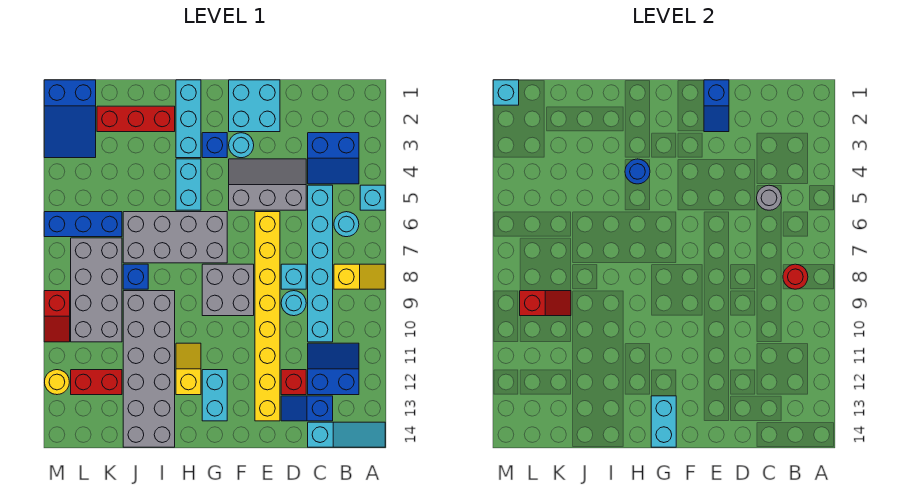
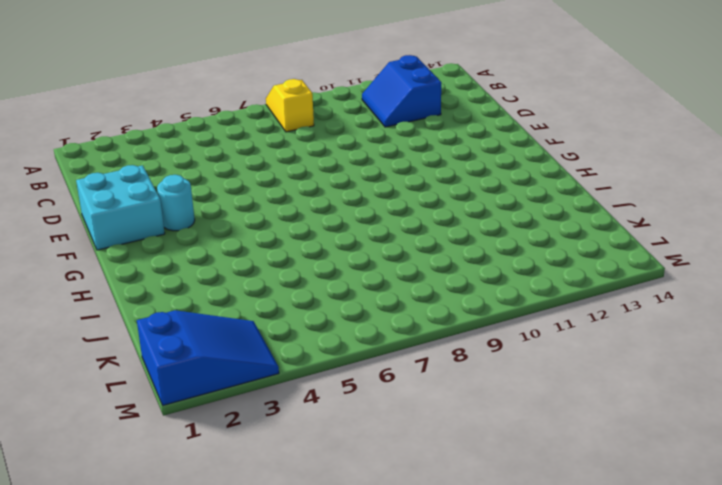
none -> cyan brick A5 level 1
none -> cyan slope A14:C14 level 1 top C
none -> blue slope B3:C4 level 1 top 3
none -> cyan round brick B6 level 1

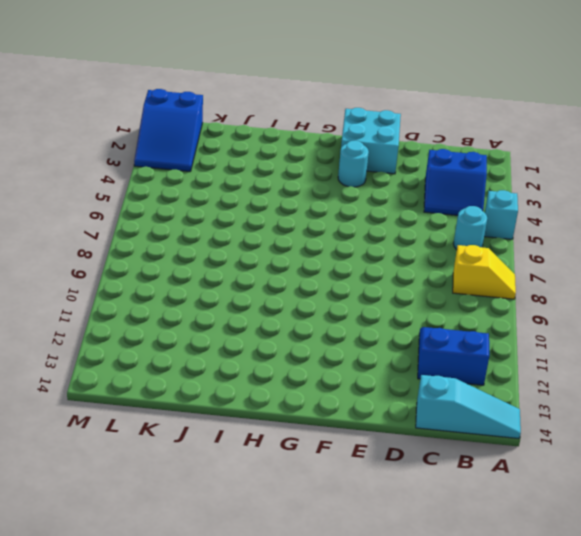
none -> cyan brick C5:C10 level 1
none -> blue slope C13:D13 level 1 top C
none -> grey slope D4:F5 level 1 top 5
none -> cyan brick D8 level 1

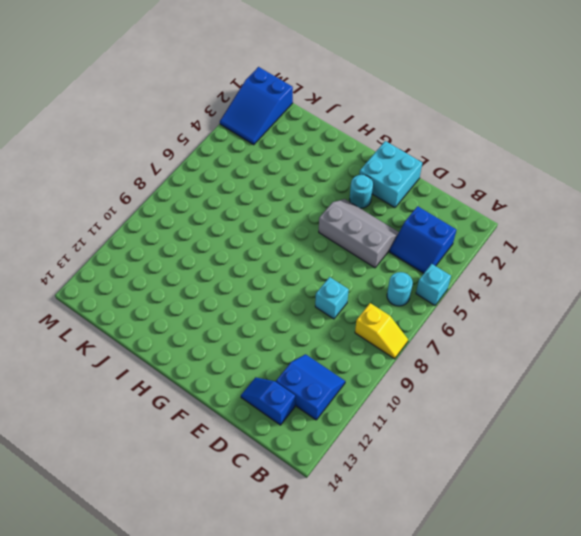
none -> cyan slope A14:C14 level 1 top C
none -> cyan brick C5:C10 level 1
none -> cyan round brick D9 level 1
none -> red brick D12 level 1

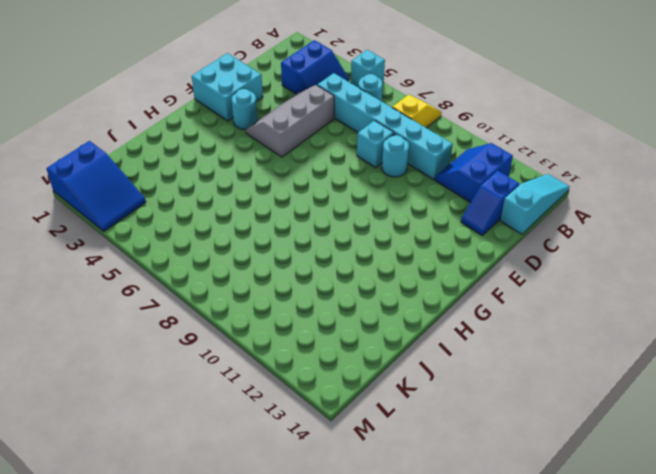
none -> red brick D12 level 1
none -> yellow brick E6:E13 level 1
none -> grey brick F8:G9 level 1
none -> blue brick G3 level 1

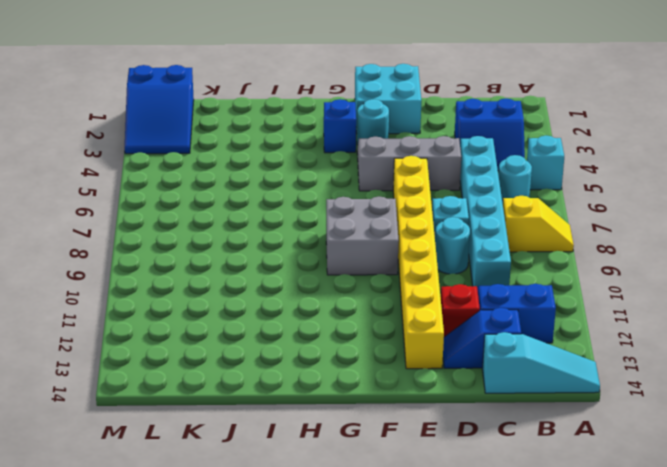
none -> grey brick G6:J7 level 1
none -> cyan brick G12:G13 level 1
none -> cyan brick H1:H3 level 1
none -> cyan brick H4:H5 level 1

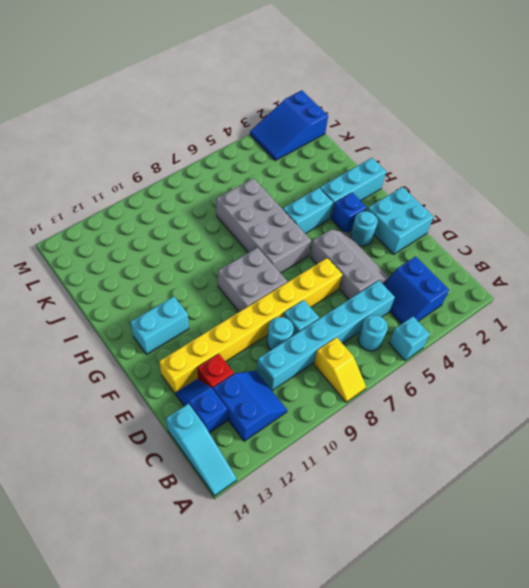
none -> yellow slope H11:H12 level 1 top 12
none -> red brick I2:K2 level 1
none -> grey brick I9:J14 level 1
none -> blue brick J8 level 1

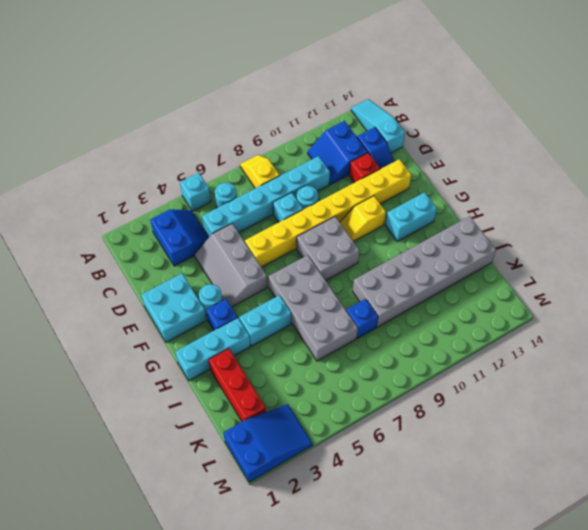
yellow slope F10:F11 level 1 top 11 -> yellow slope H11:H12 level 1 top 12
none -> blue brick K6:M6 level 1
none -> grey brick K7:L10 level 1
none -> red brick K12:L12 level 1
none -> red slope M9:M10 level 1 top 9

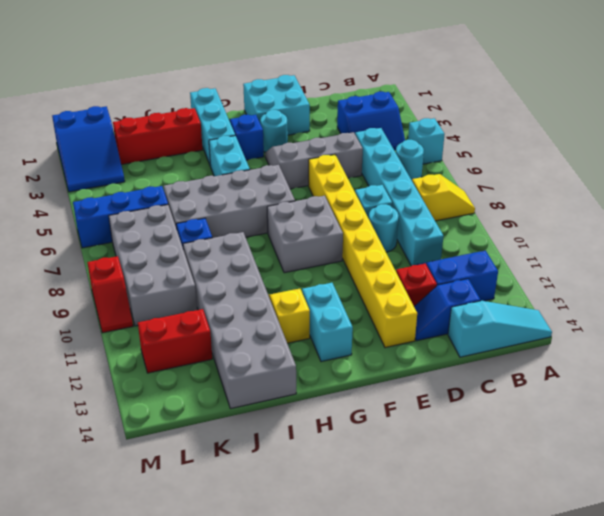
none -> yellow round brick M12 level 1
none -> red round brick B8 level 2
none -> grey round brick C5 level 2
none -> blue slope E1:E2 level 2 top 1

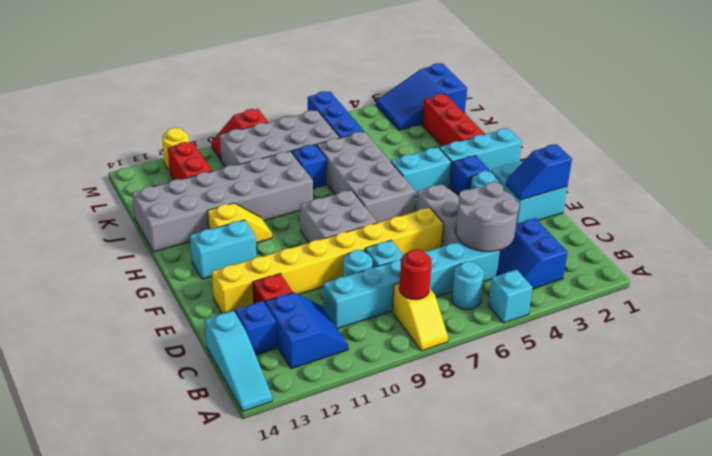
grey round brick C4:D5 level 2 -> grey round brick C5 level 2
none -> cyan brick G13:G14 level 2
none -> blue round brick H4 level 2
none -> red slope K9:L9 level 2 top L
none -> cyan brick M1 level 2

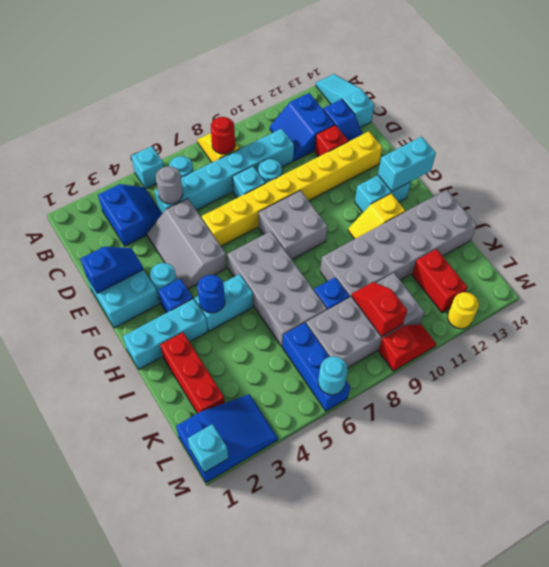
cyan round brick M6 level 2 -> none

